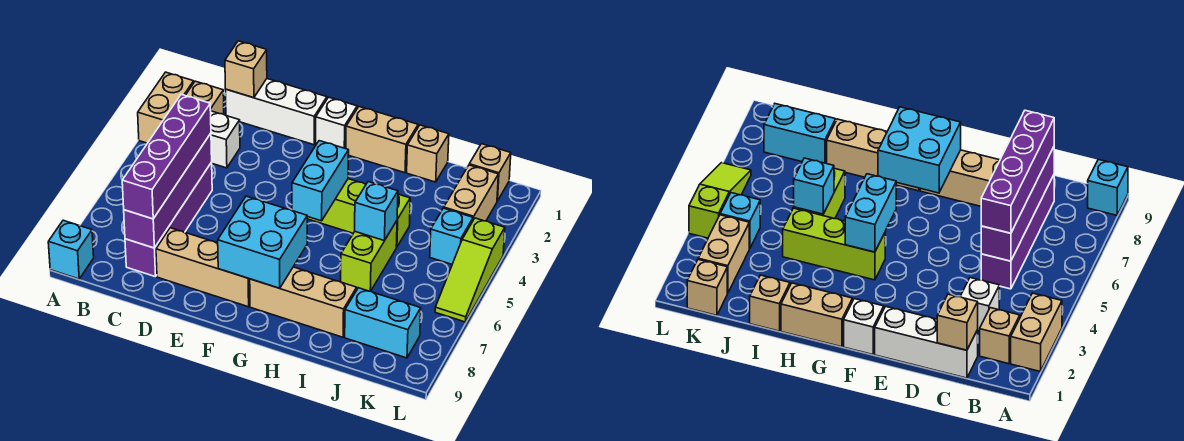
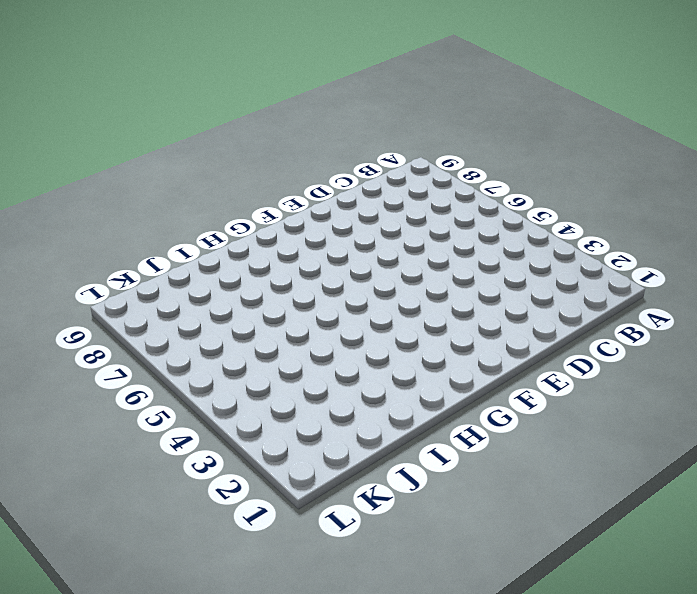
none -> tan brick A2:A3 level 1
none -> cyan brick A9 level 1
none -> tan brick B2 level 1

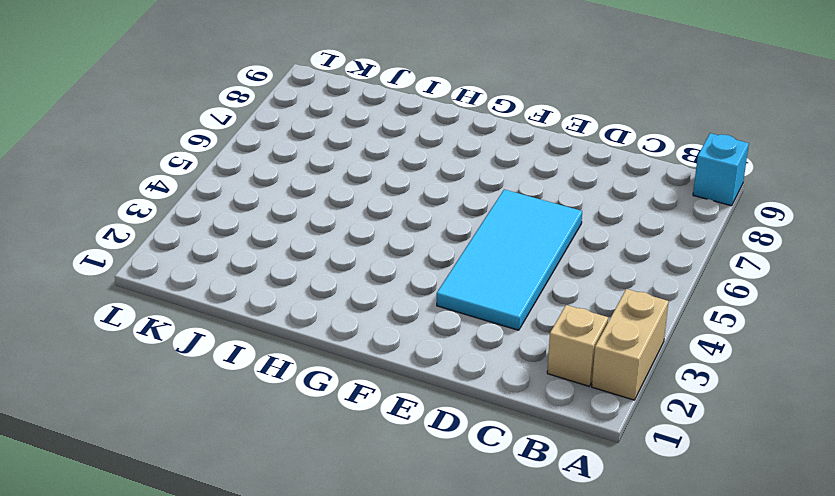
cyan tile D3:E6 level 1 -> none
none -> white brick C1:E1 level 1
none -> white brick C3 level 1
none -> purple brick C5:C8 level 1

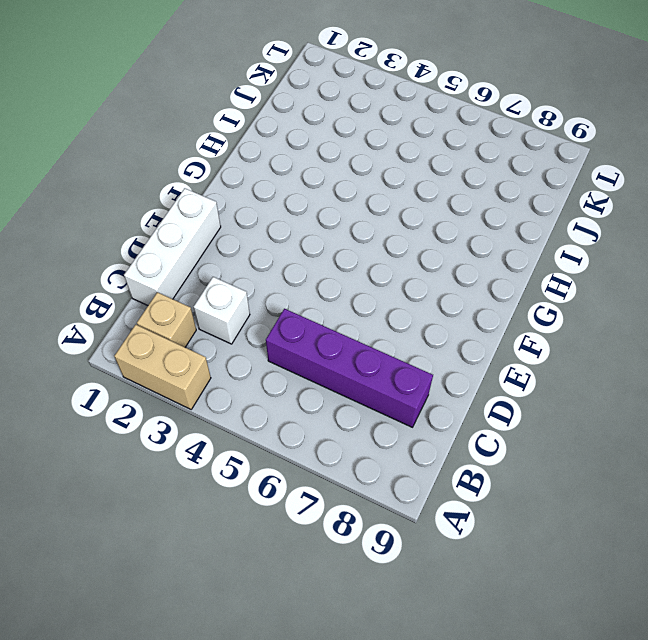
none -> cyan brick A9 level 1
none -> tan brick D8:F8 level 1
none -> white brick F1 level 1

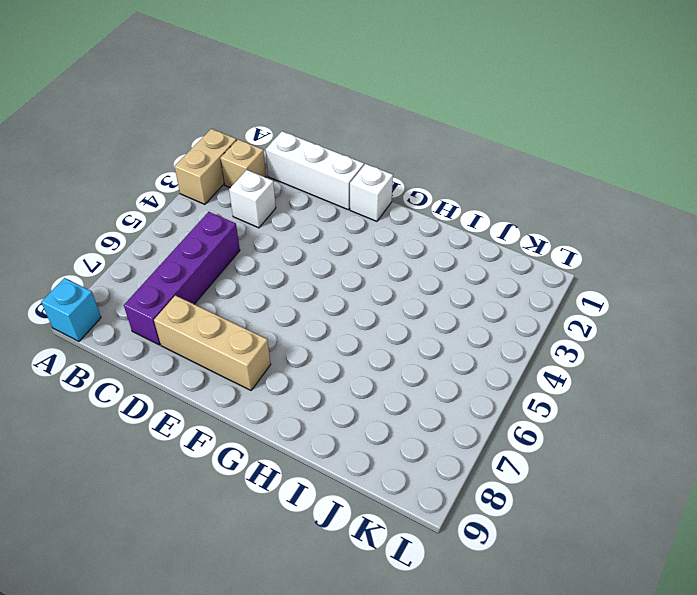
none -> tan brick G1:H1 level 1
none -> lime brick G4:I4 level 1
none -> tan brick G8:I8 level 1

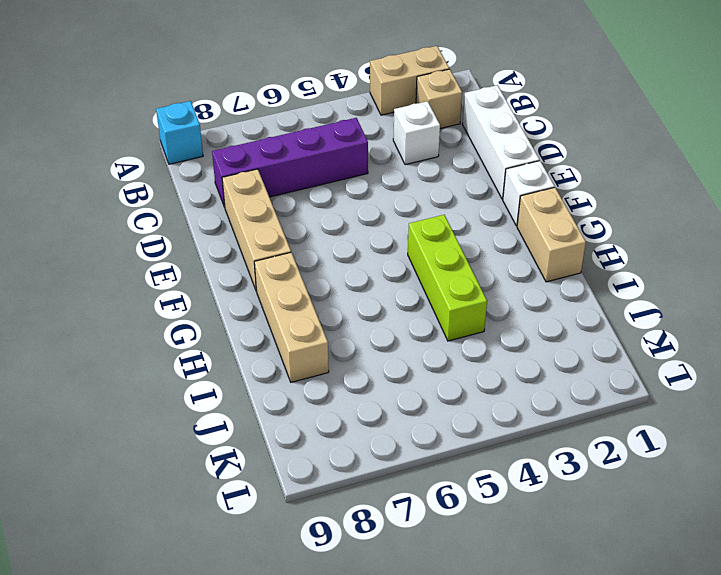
none -> tan brick I1 level 1
none -> lime brick I5:I6 level 1
none -> cyan brick J8:K8 level 1

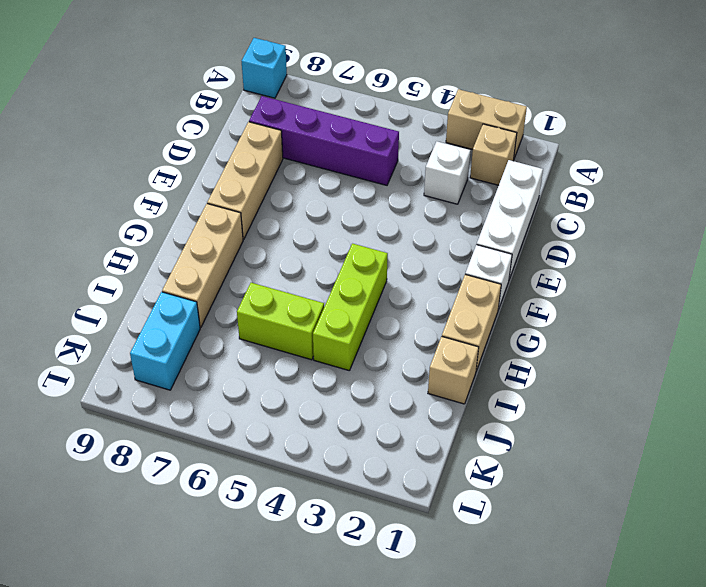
none -> tan brick K1 level 1
none -> tan brick K2:K3 level 1
none -> cyan brick K4 level 1

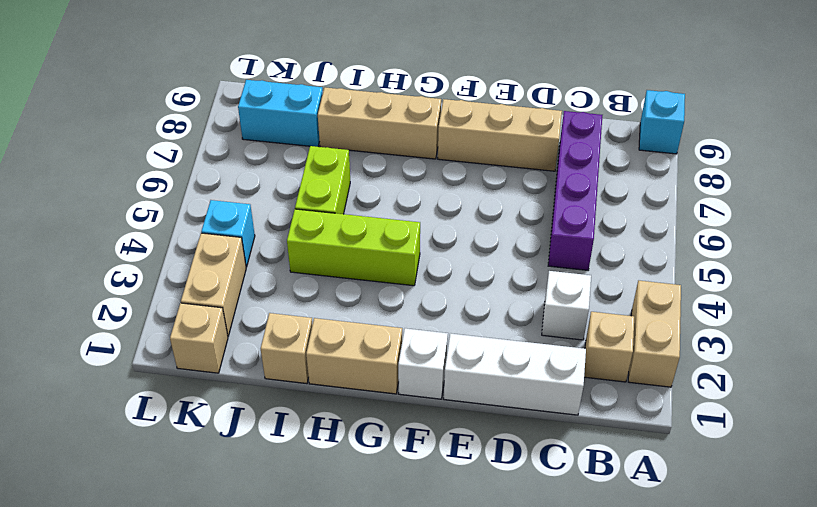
none -> lime slope L4:L6 level 1 top 4
none -> tan brick C1 level 2
none -> purple brick C5:C8 level 2

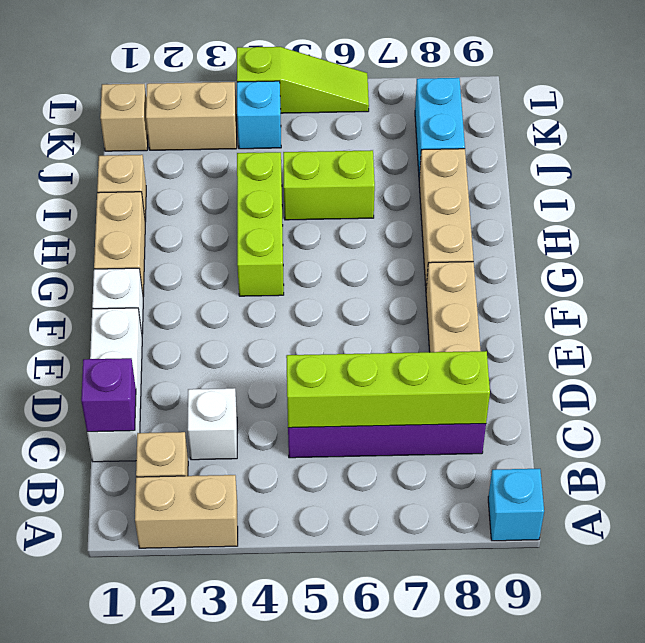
purple brick C1 level 2 -> tan brick C1 level 2
lime brick C5:C8 level 2 -> purple brick C5:C8 level 2
none -> cyan brick F7:G8 level 2
none -> cyan brick G4:G5 level 2
none -> cyan brick I5 level 2

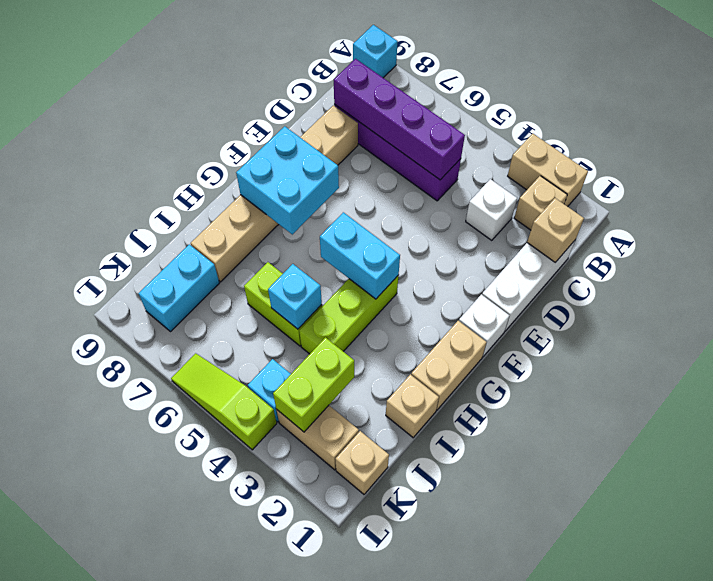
lime brick J3:K3 level 2 -> none
none -> purple brick C5:C8 level 3

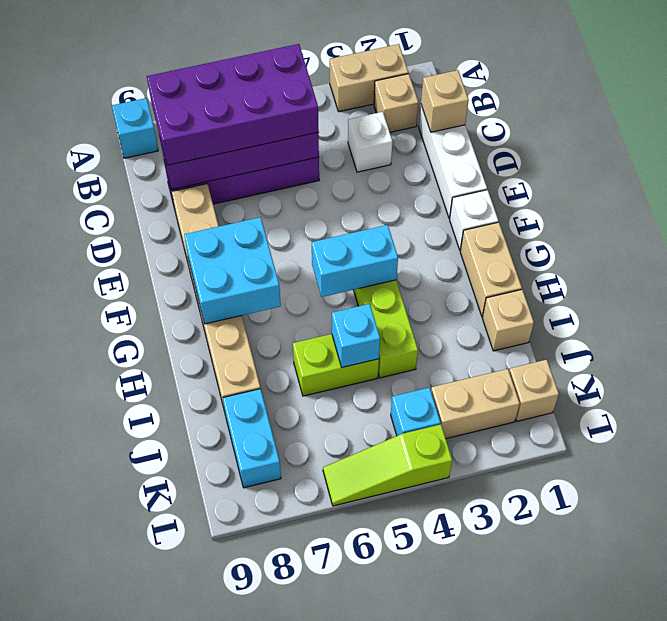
purple brick B5:C8 level 3 -> purple brick C5:C8 level 3

